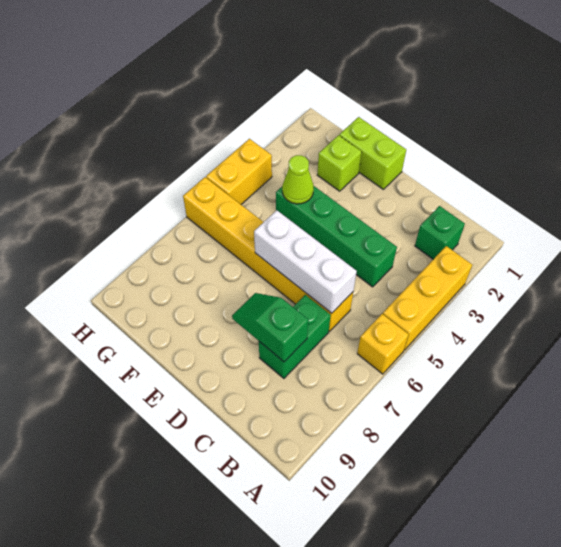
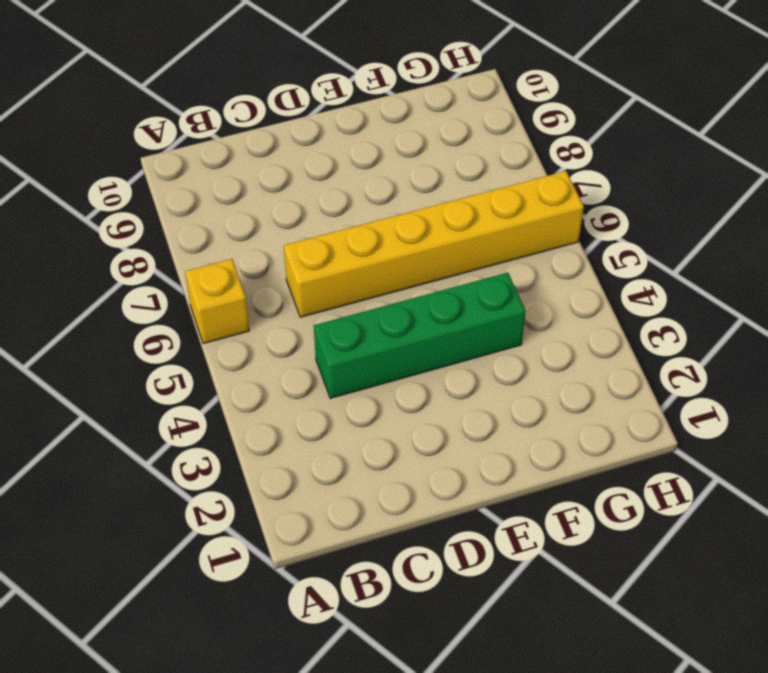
none -> yellow brick A3:A5 level 1
none -> green brick B2 level 1
none -> green brick C7:C8 level 1

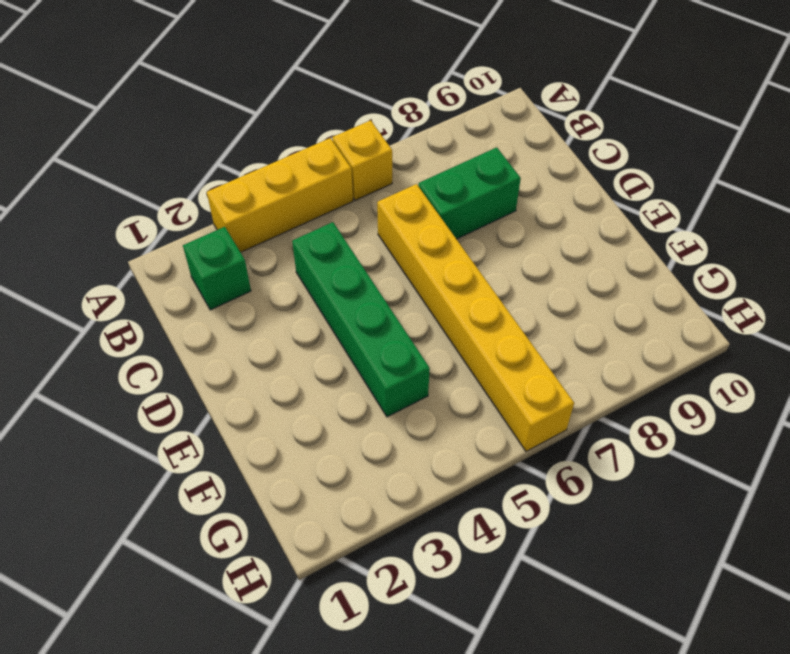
none -> lime brick E1:F1 level 1
none -> lime brick F2 level 1
none -> yellow brick H4:H5 level 1

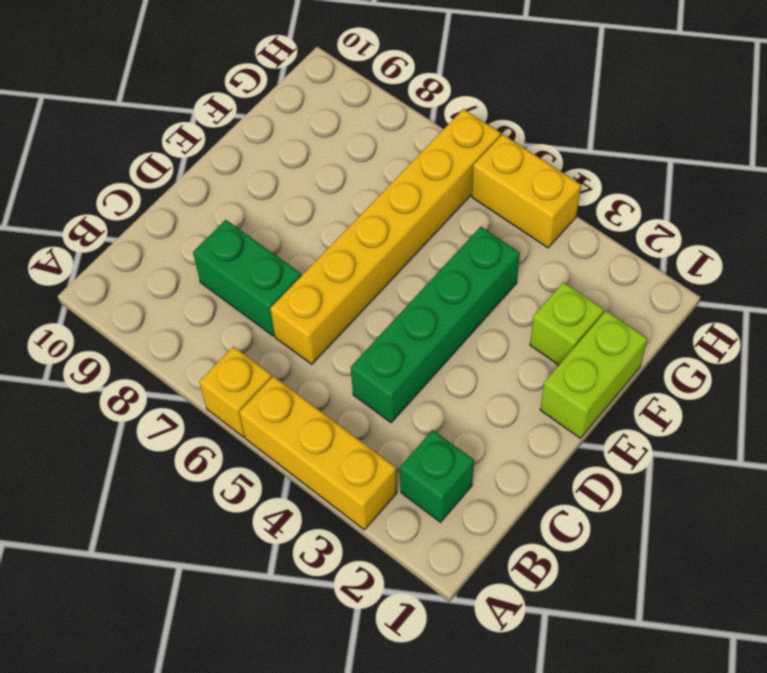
none -> white brick C6:E6 level 2
none -> green slope C8:D8 level 2 top C
none -> lime cone F4 level 2

